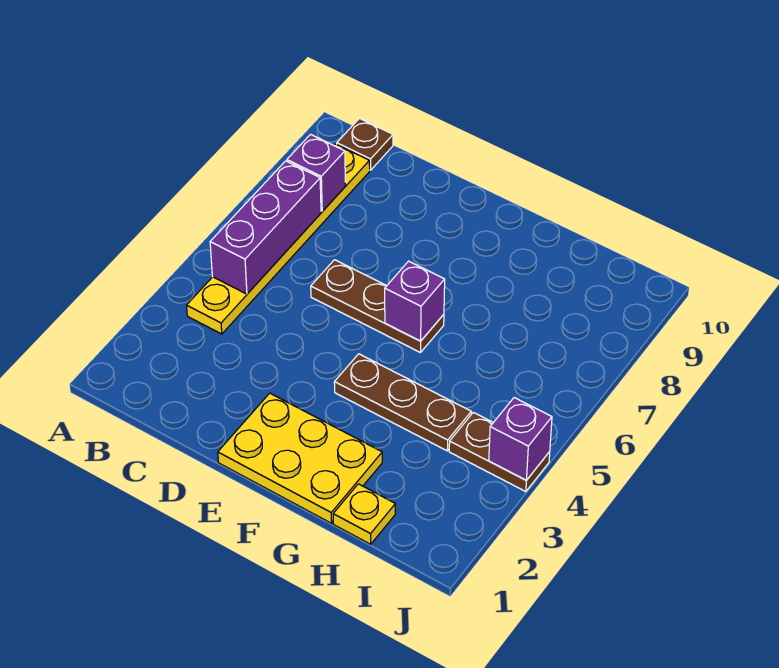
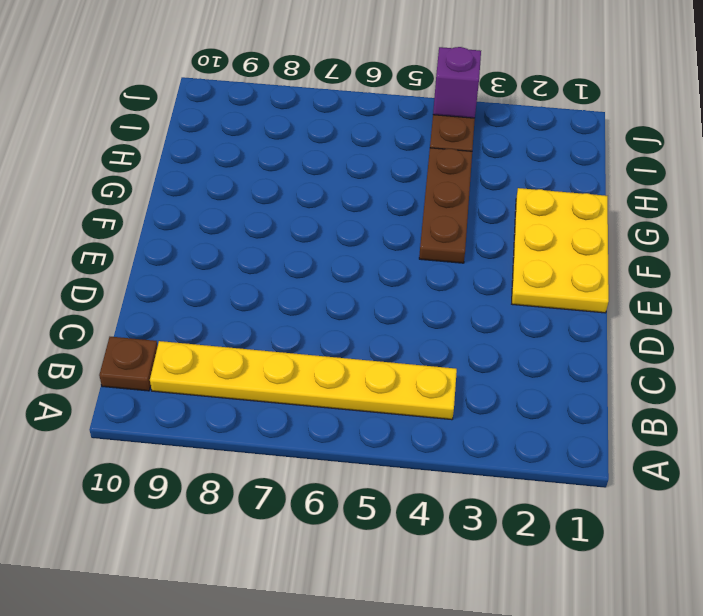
none -> brown plate D6:F6 level 1
none -> yellow plate H1 level 1

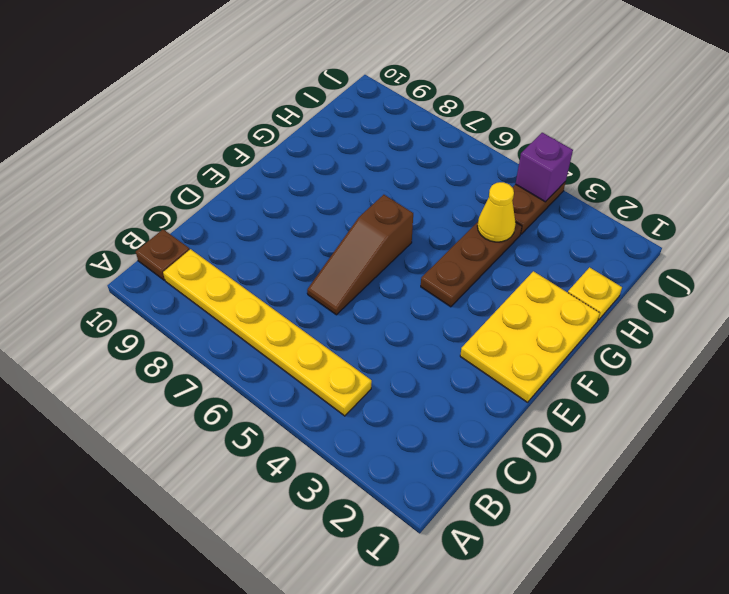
brown slope D6:F6 level 1 top F -> brown plate D6:F6 level 1
yellow cone H4 level 2 -> none
none -> purple brick B5:B7 level 2
none -> purple brick B8 level 2

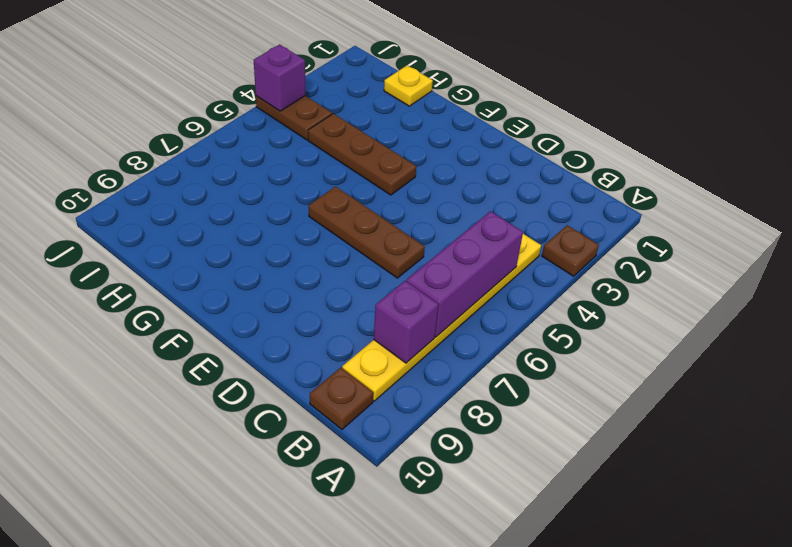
brown plate A3 level 1 -> none
none -> yellow plate E1:G2 level 1
none -> purple brick F6 level 2

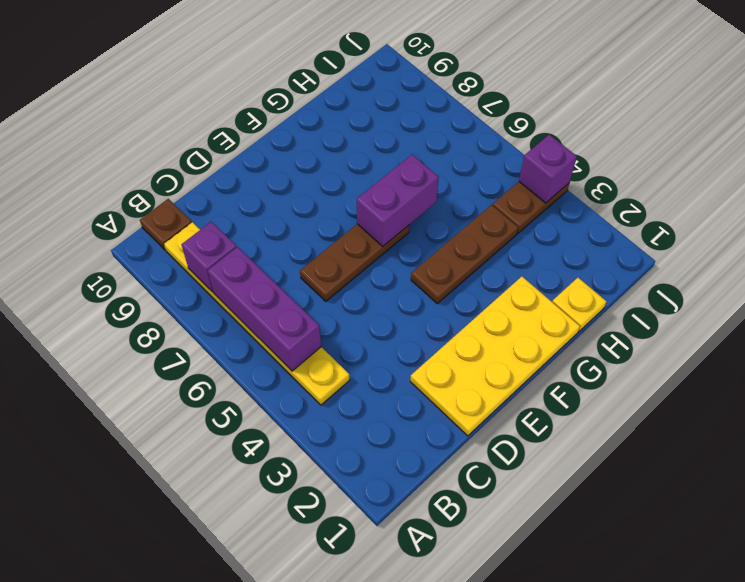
yellow plate D1:G2 level 1 -> yellow plate E1:G2 level 1
purple brick F6:G6 level 2 -> purple brick F6 level 2

